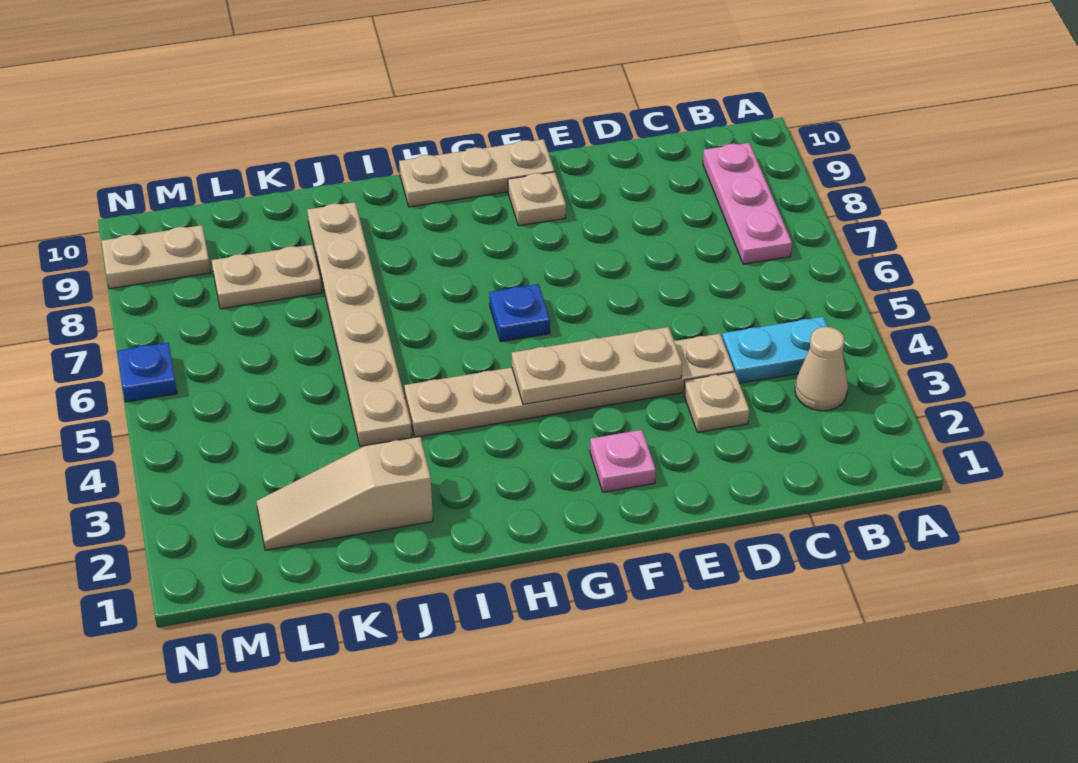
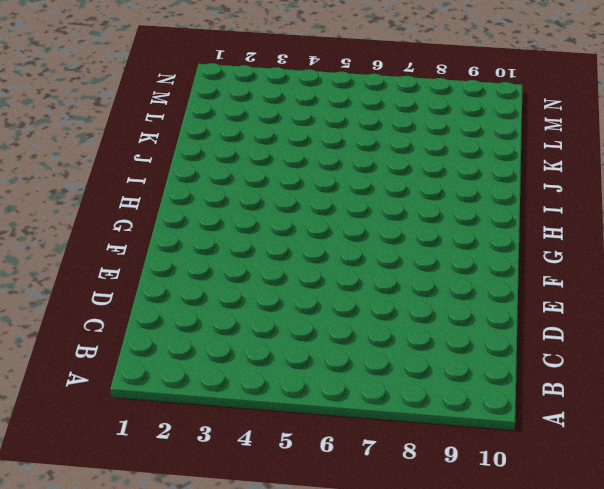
none -> tan cone B3 level 1
none -> cyan plate B4:C4 level 1
none -> pink plate B7:B9 level 1

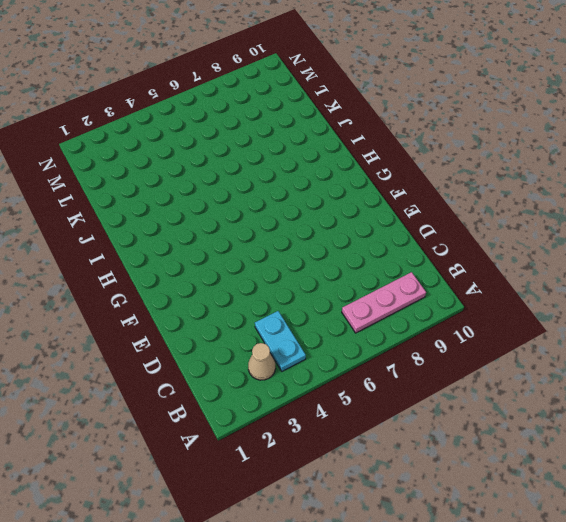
none -> tan plate D3 level 1
none -> tan plate D4:I4 level 1
none -> pink plate F2 level 1

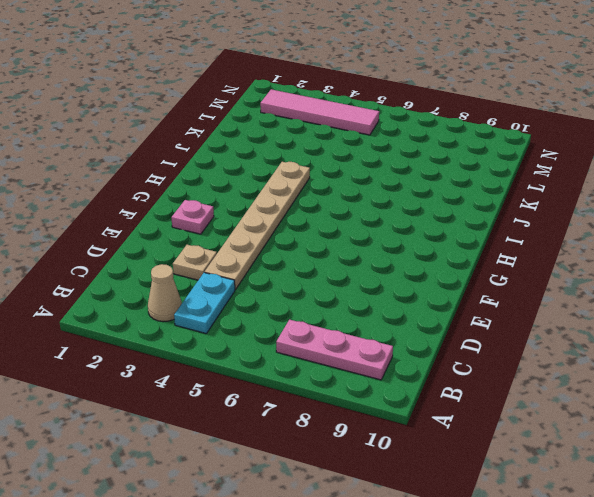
pink tile M2:M5 level 1 -> none
none -> tan plate F9 level 1
none -> tan plate F10:H10 level 1
none -> blue plate G6 level 1

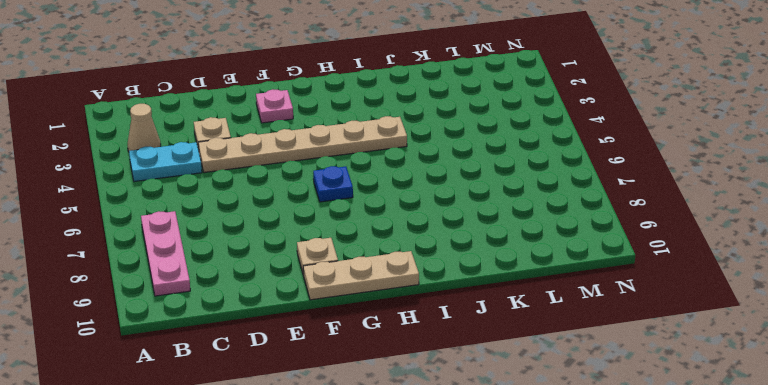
none -> tan slope J2:L2 level 1 top J
none -> tan plate J4:J9 level 1
none -> tan plate K8:L8 level 1

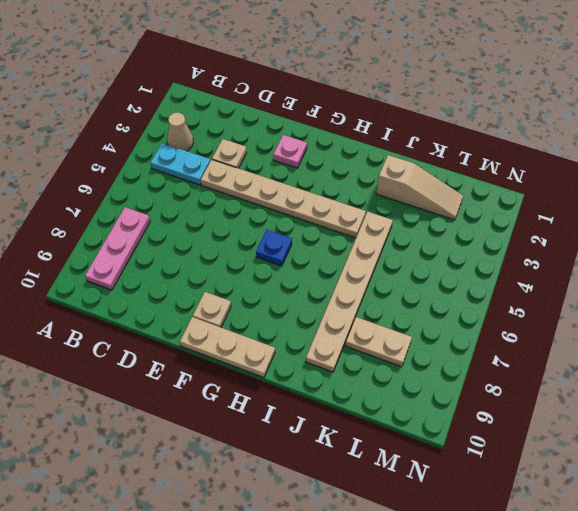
none -> tan plate M9:N9 level 1
none -> blue plate N6 level 1
none -> tan plate E4:G4 level 2

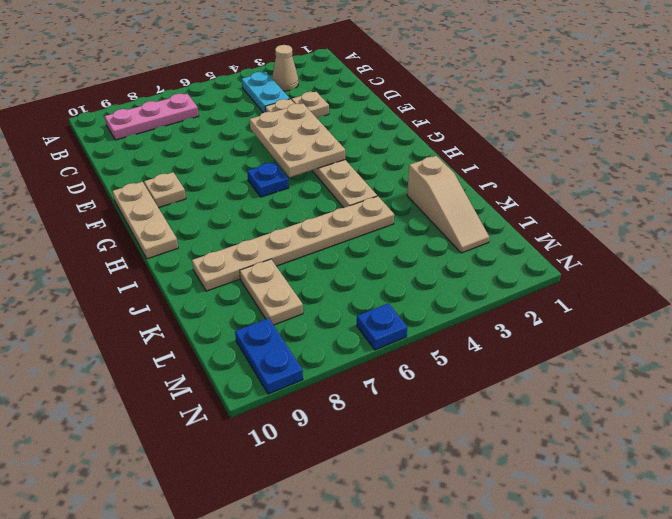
tan plate E4:G5 level 2 -> tan plate E4:G4 level 2
blue plate M9:N9 level 1 -> tan plate M9:N9 level 1
none -> pink plate F2 level 1

